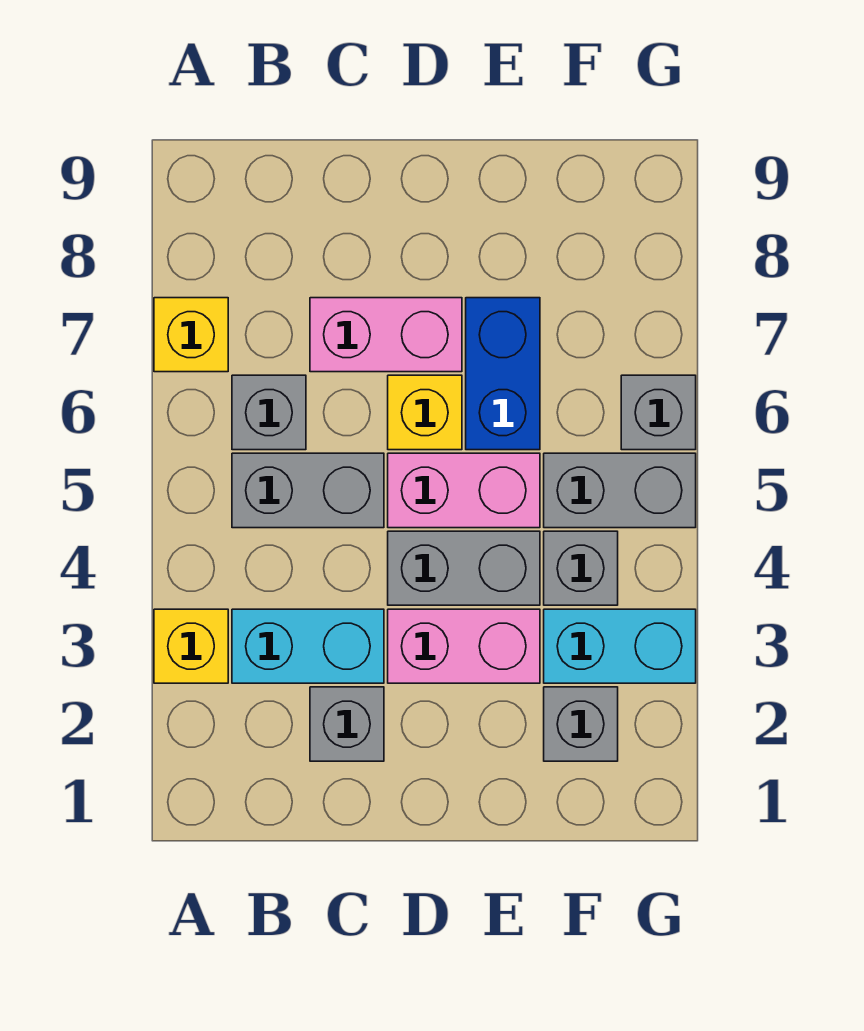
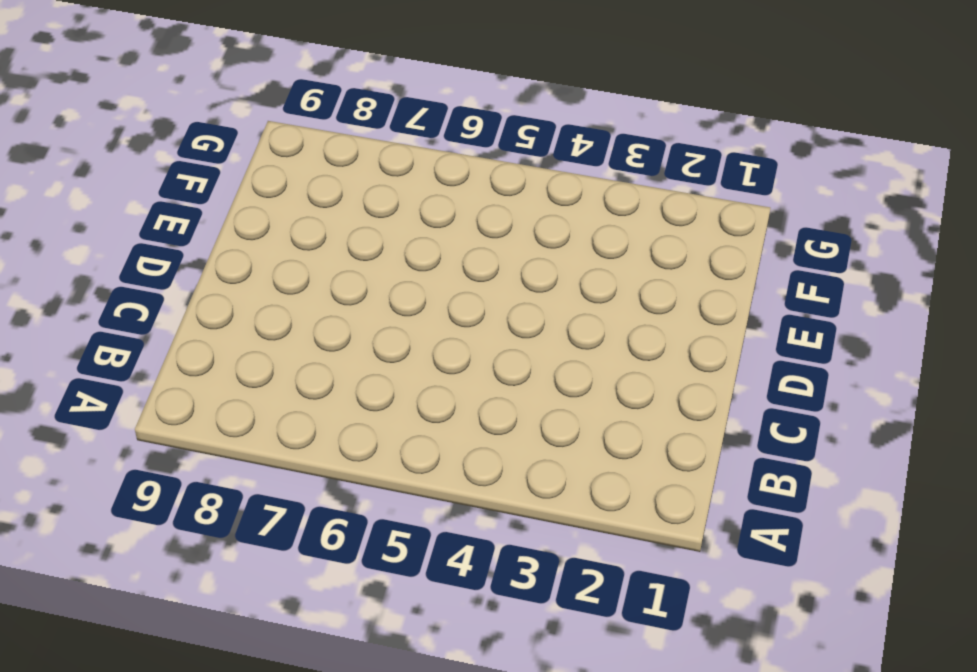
none -> yellow brick A3 level 1
none -> yellow brick A7 level 1
none -> cyan brick B3:C3 level 1

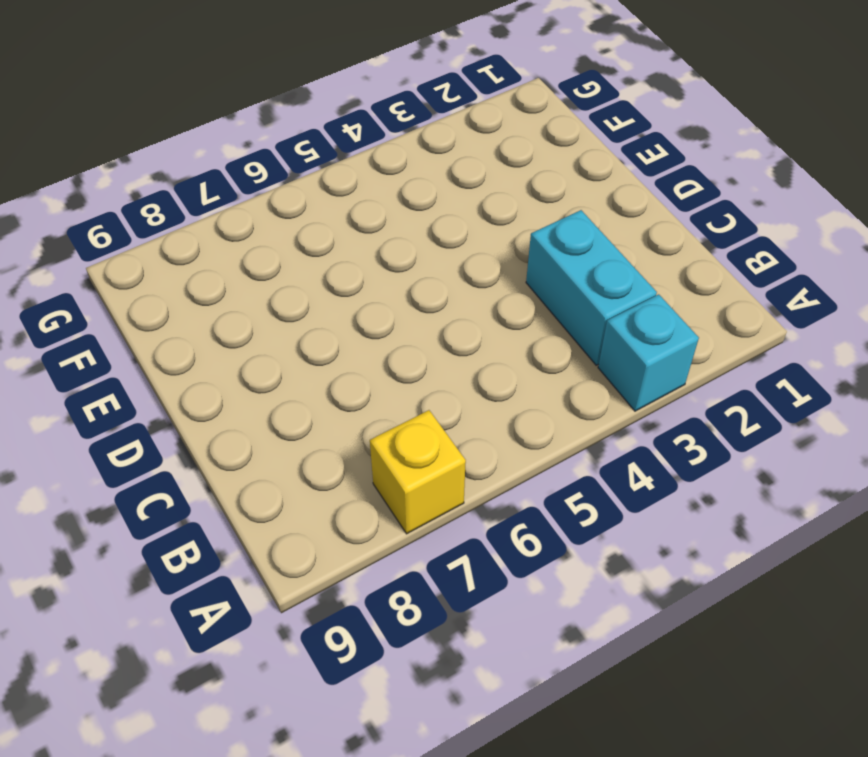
cyan brick A3 level 1 -> yellow brick A3 level 1
none -> grey brick B5:C5 level 1
none -> grey brick B6 level 1
none -> grey brick C2 level 1

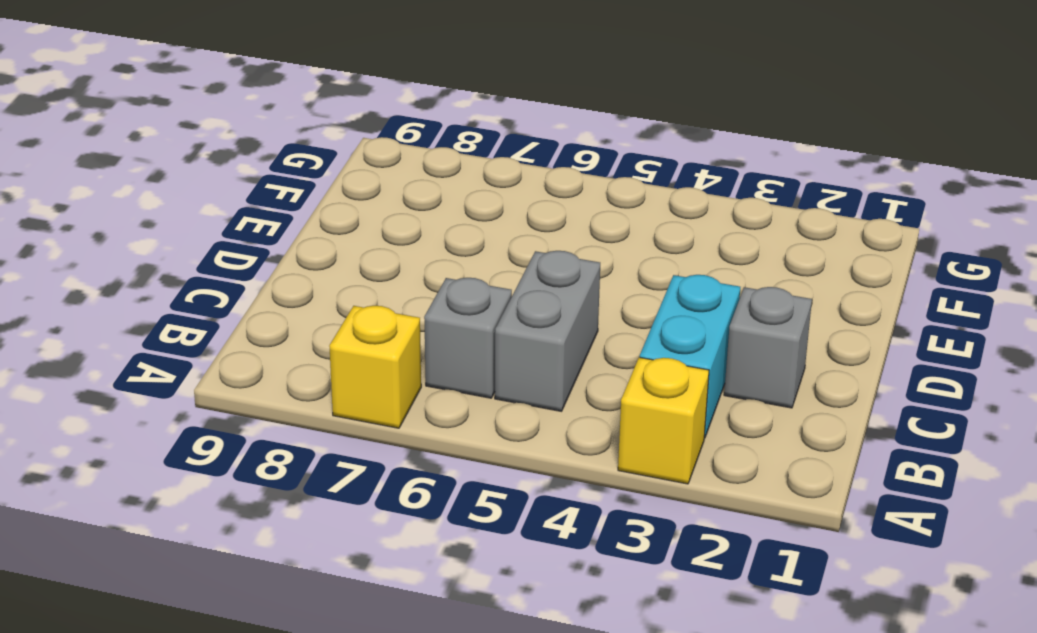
none -> pink brick C7:D7 level 1
none -> pink brick D3:E3 level 1
none -> grey brick D4:E4 level 1

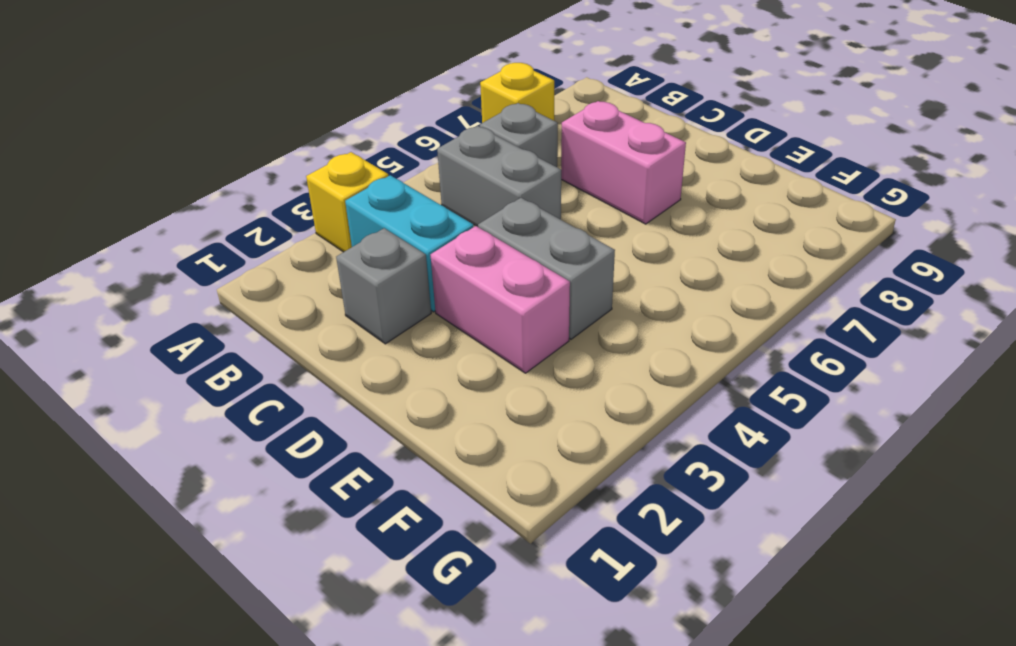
none -> pink brick D5:E5 level 1
none -> yellow brick D6 level 1
none -> blue brick E6:E7 level 1

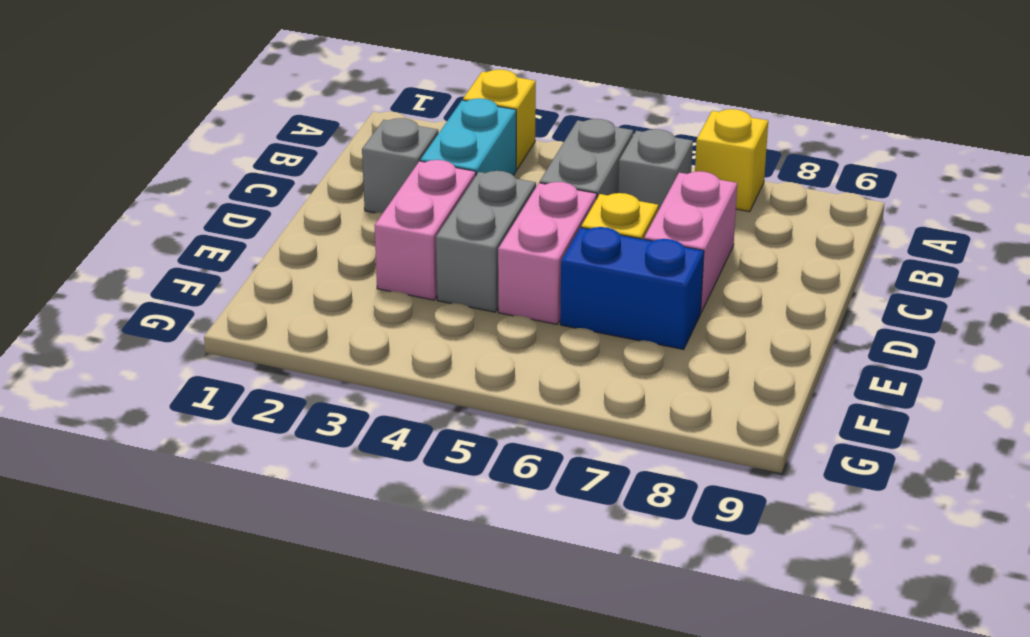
none -> grey brick F2 level 1
none -> cyan brick F3:G3 level 1
none -> grey brick F4 level 1

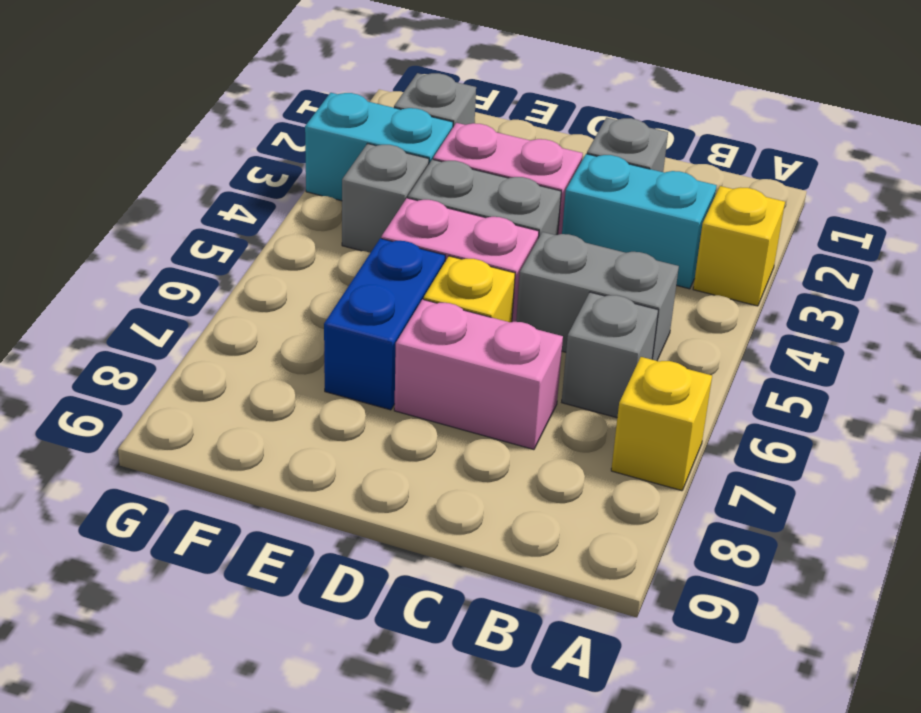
none -> grey brick F5:G5 level 1
none -> grey brick G6 level 1

